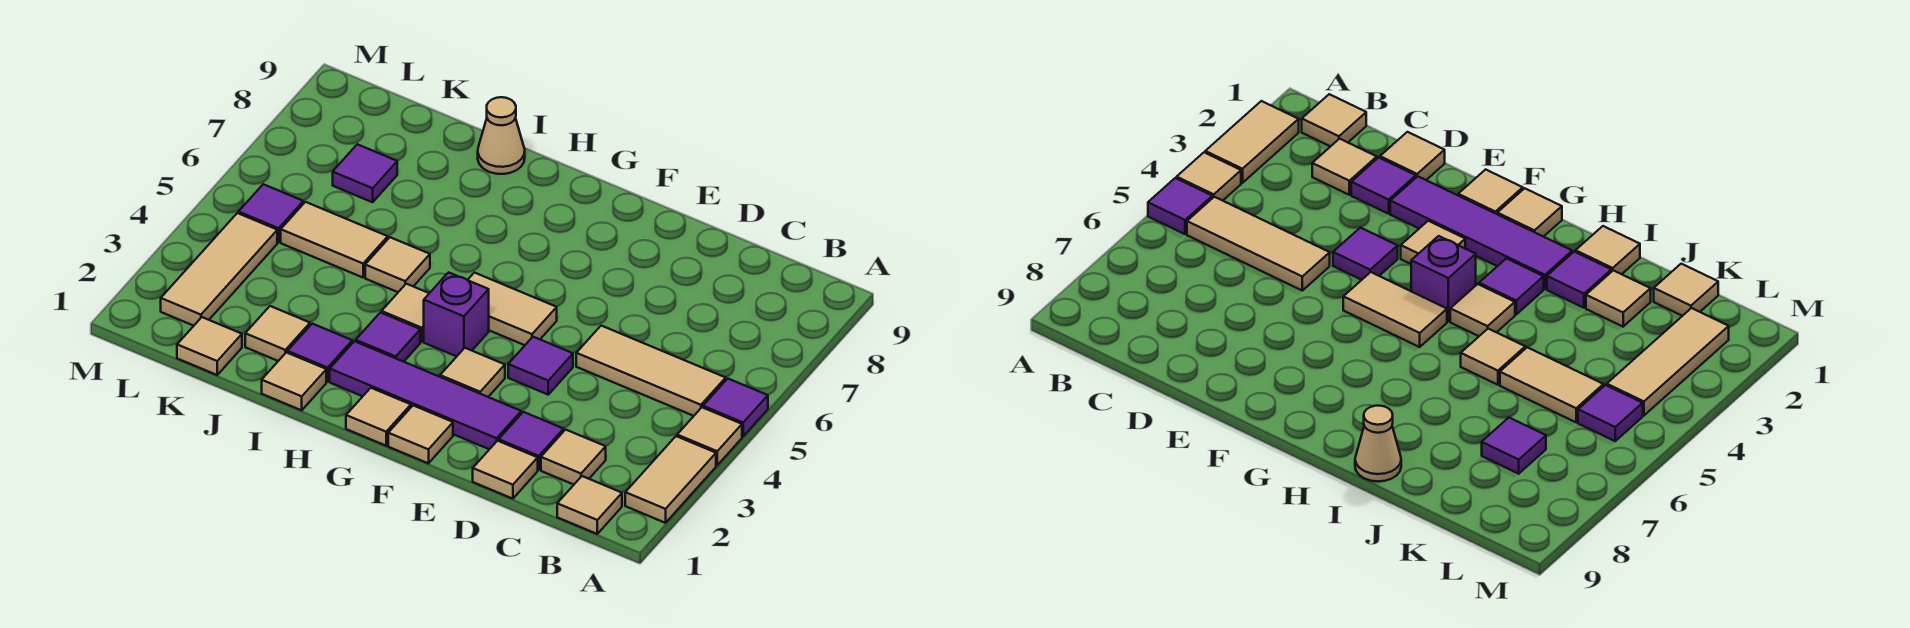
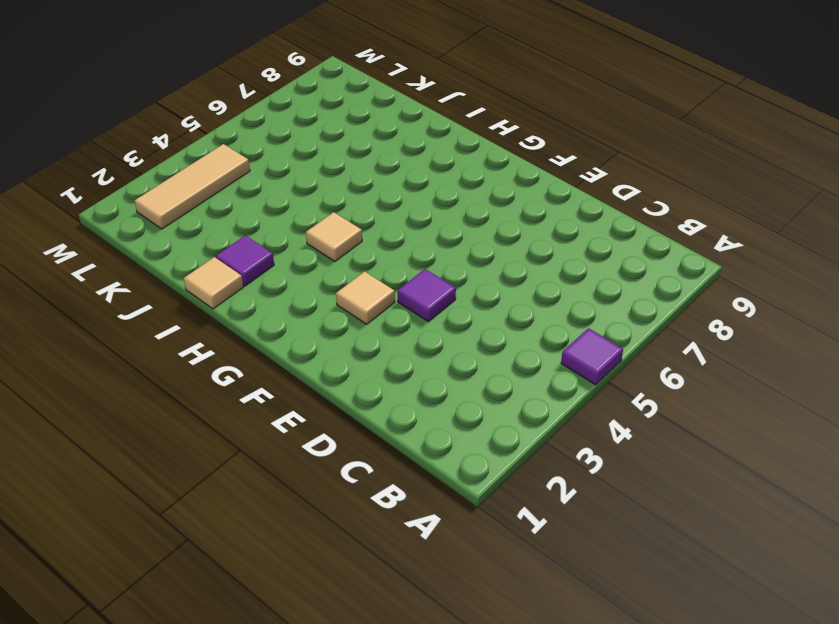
none -> tan tile A2:A3 level 1
none -> tan tile A4 level 1
none -> tan tile B1 level 1

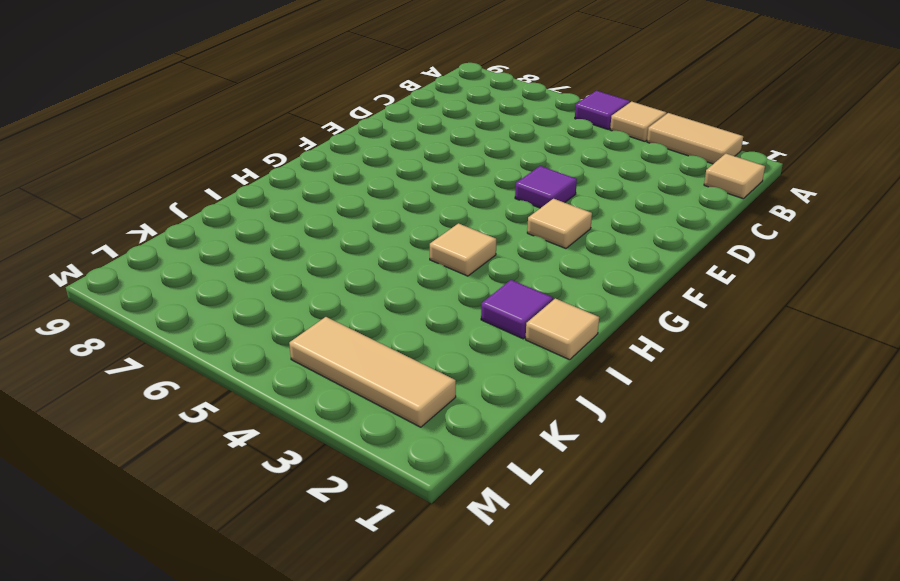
none -> tan tile B5:D5 level 1
none -> tan tile C2 level 1
none -> tan tile D1 level 1

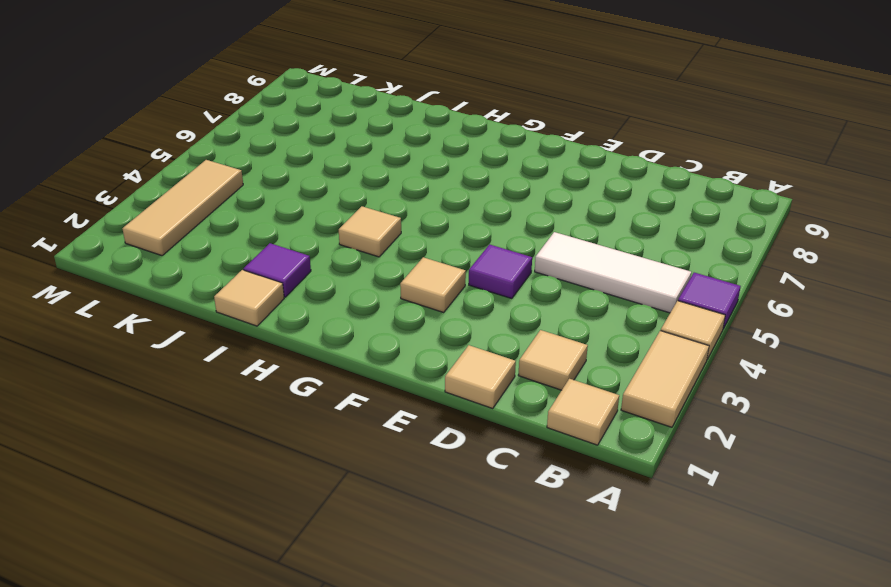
white tile B5:D5 level 1 -> tan tile B5:D5 level 1
none -> purple tile D2 level 1
none -> purple tile E2:H2 level 1
none -> tan tile F1 level 1

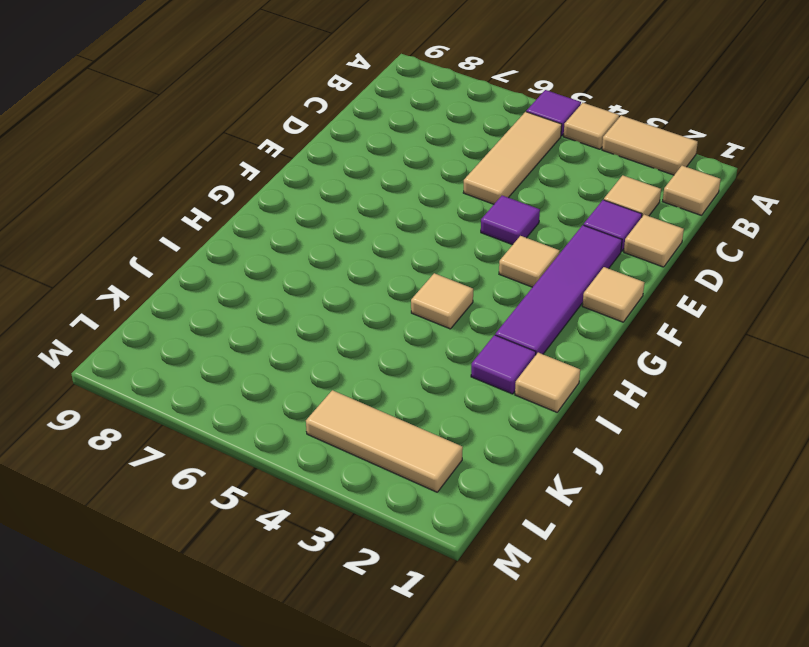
none -> tan tile F5:G5 level 1
none -> tan tile G1 level 1
none -> purple brick G4 level 1

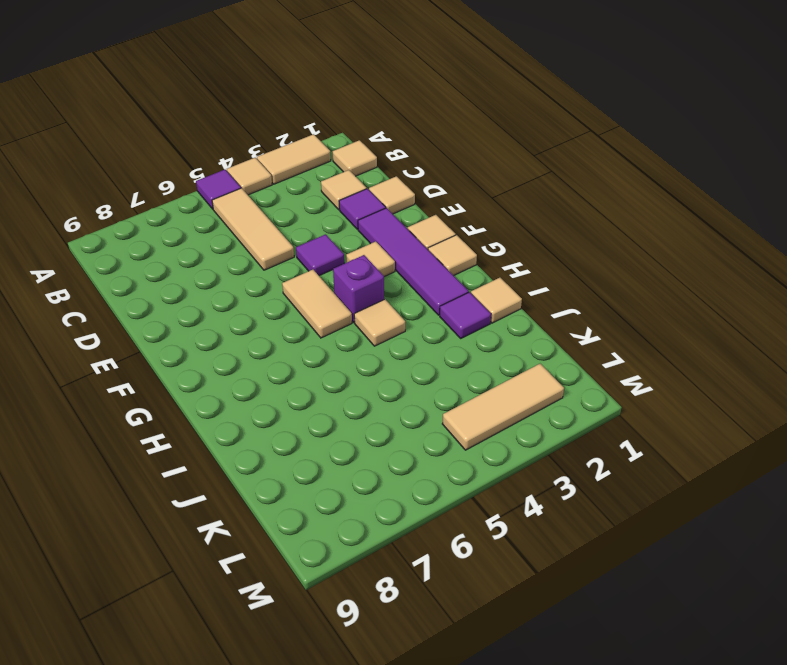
none -> purple tile H3 level 1
none -> tan tile I5 level 1
none -> tan cone I9 level 1

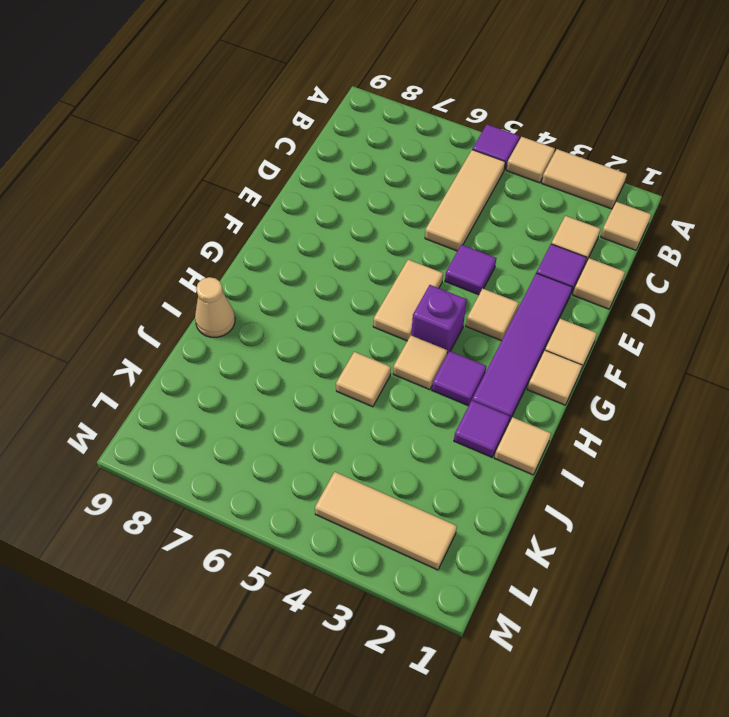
none -> tan tile J2 level 1
none -> tan tile J5:K5 level 1
none -> tan tile K1 level 1

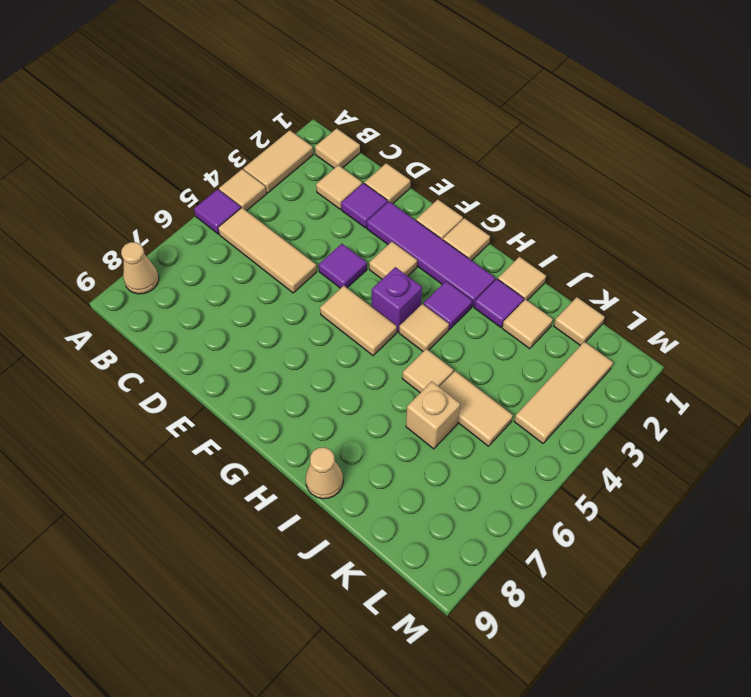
tan cone A8 level 1 -> none
tan brick J6 level 1 -> none
none -> purple tile K7 level 1
none -> purple tile L5 level 1

